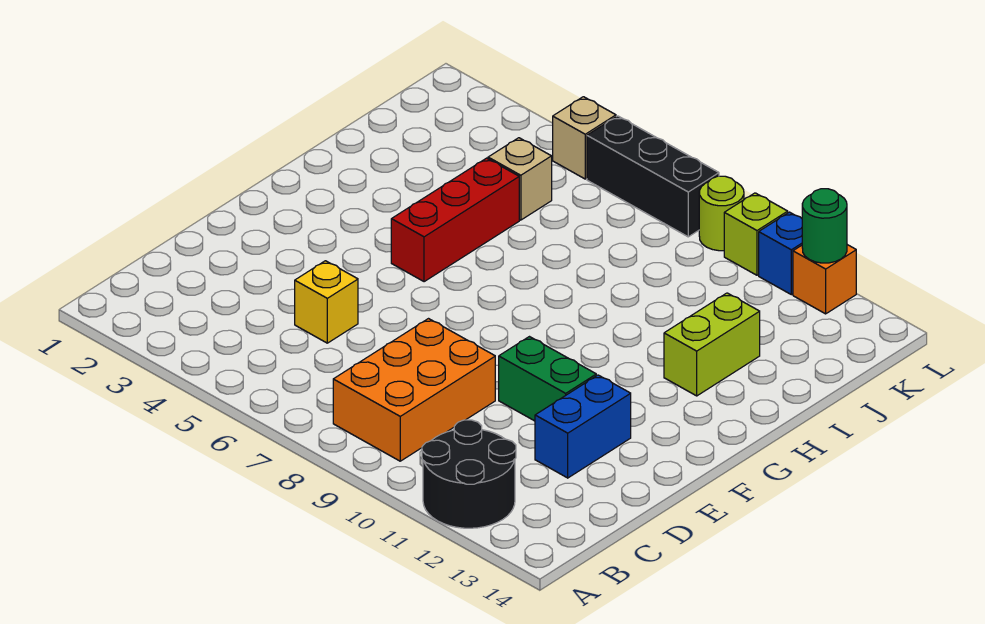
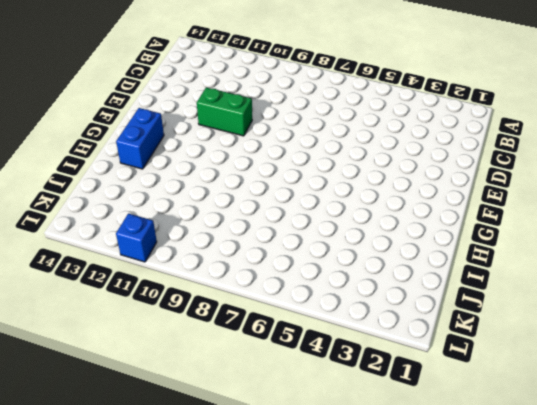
blue brick G13:H13 level 1 -> blue brick D12:E12 level 1
none -> black round brick A11:B12 level 1
none -> orange brick B8:D9 level 1
none -> yellow brick D5 level 1

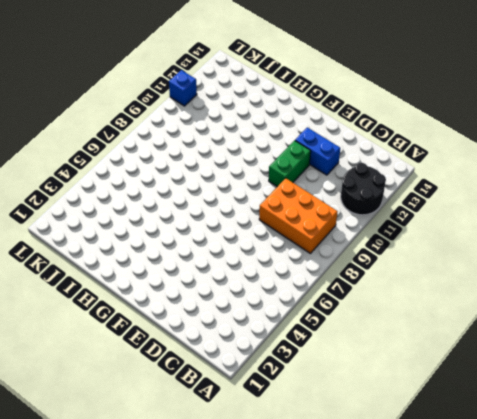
none -> yellow brick D5 level 1
none -> red brick G5:I5 level 1
none -> lime brick H12:I12 level 1

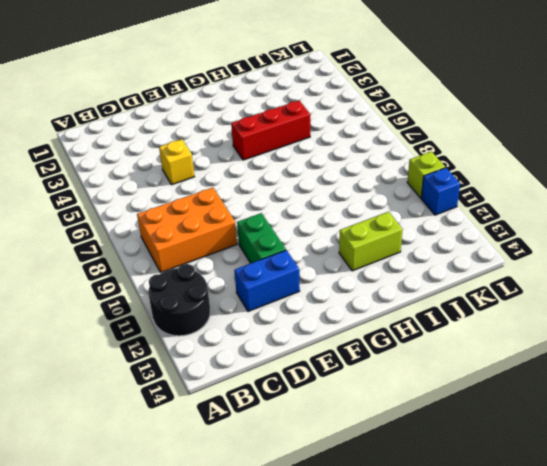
none -> tan brick J5 level 1
none -> tan brick L5 level 1
none -> black brick L6:L8 level 1

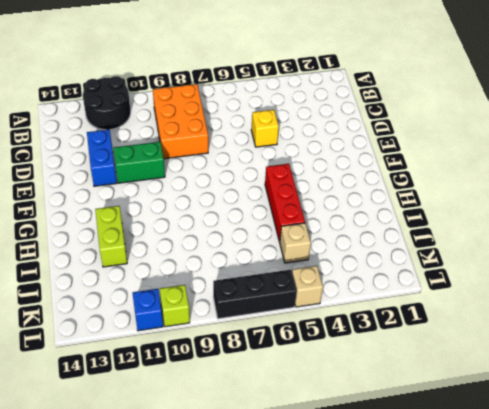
none -> lime round brick L9 level 1
none -> orange brick L12 level 1
none -> green round brick L12 level 2

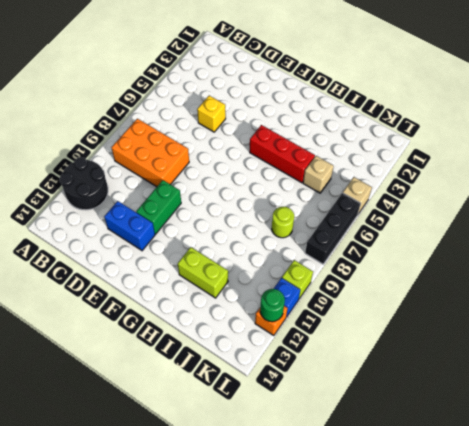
lime round brick J8 level 1 -> lime round brick L9 level 1

